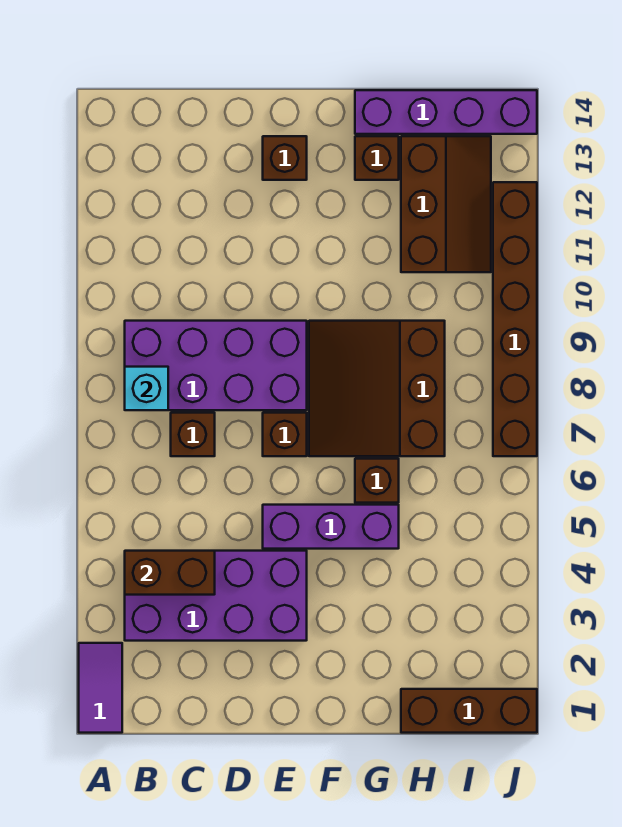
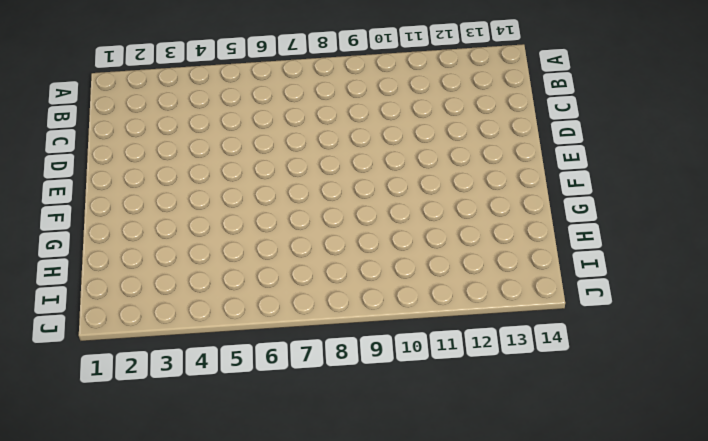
none -> purple tile A1:A2 level 1
none -> purple brick B3:E4 level 1
none -> purple brick B8:E9 level 1

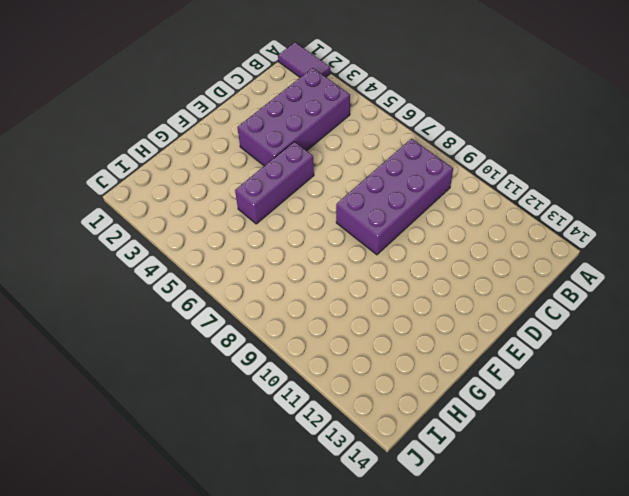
none -> brown brick C7 level 1
none -> brown brick E7 level 1
none -> brown brick E13 level 1

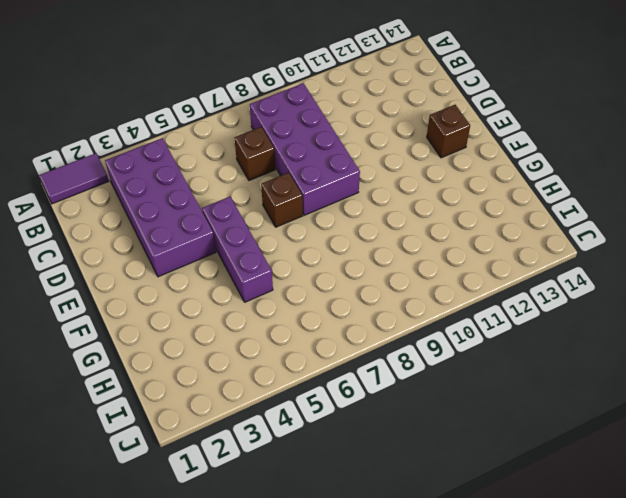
none -> brown slope F7:H9 level 1 top H
none -> brown brick G6 level 1
none -> brown brick G13 level 1

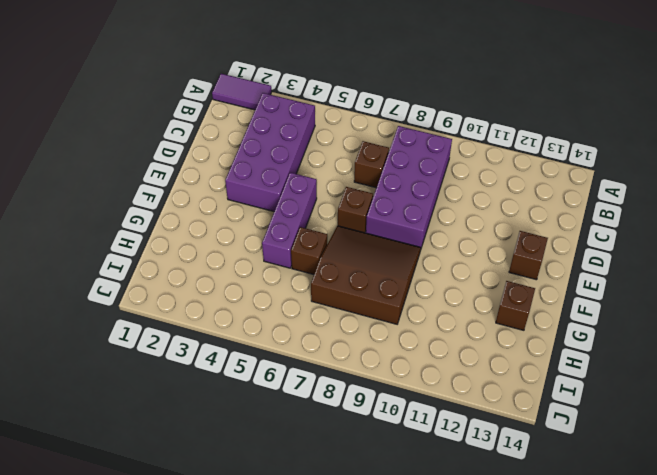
none -> purple brick G14:J14 level 1
none -> brown brick H1:J1 level 1
none -> brown slope H11:I13 level 1 top H

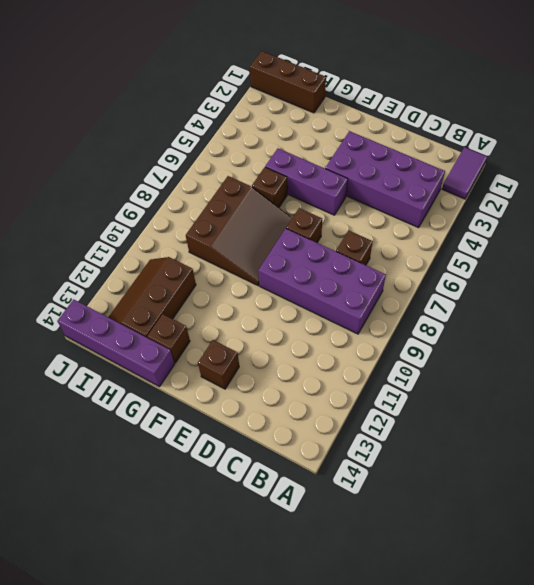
none -> brown brick J7:J12 level 1
none -> brown brick B4:C4 level 2
none -> cyan brick B8 level 2

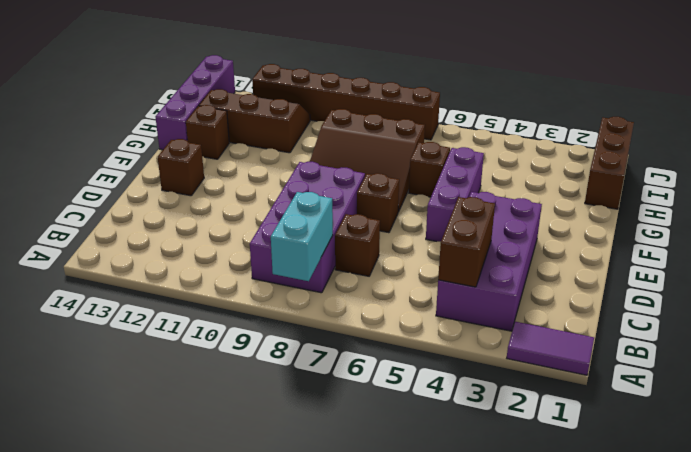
cyan brick A8:B8 level 2 -> cyan brick B8 level 2

